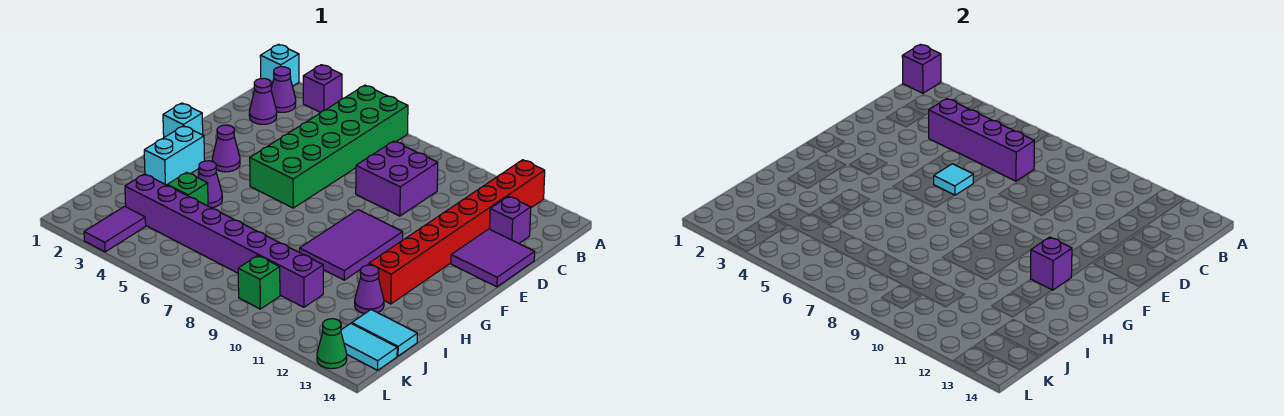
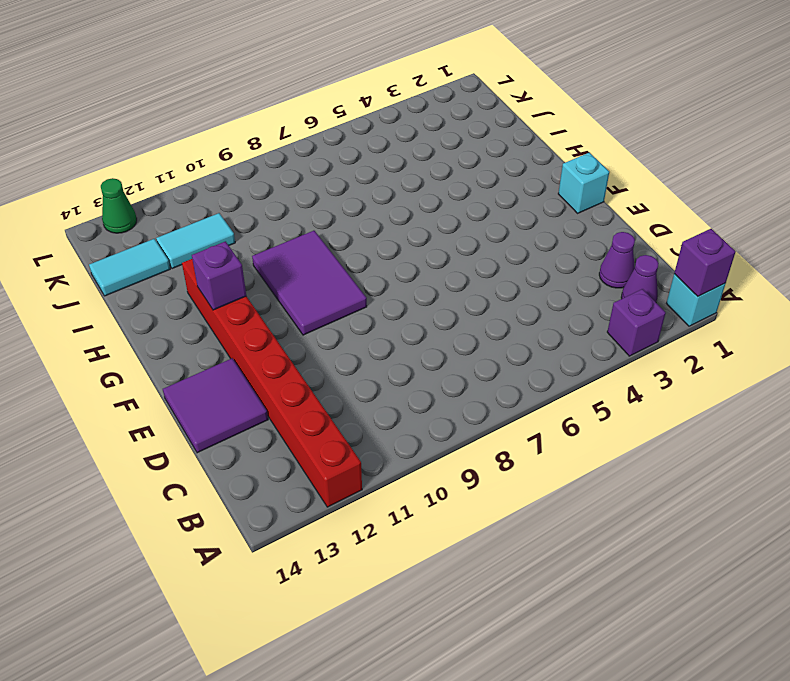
cyan tile J11:J12 level 1 -> cyan tile K13:K14 level 1
none -> green brick A5:F6 level 1
none -> purple brick C8:D9 level 1
none -> purple brick C13 level 1

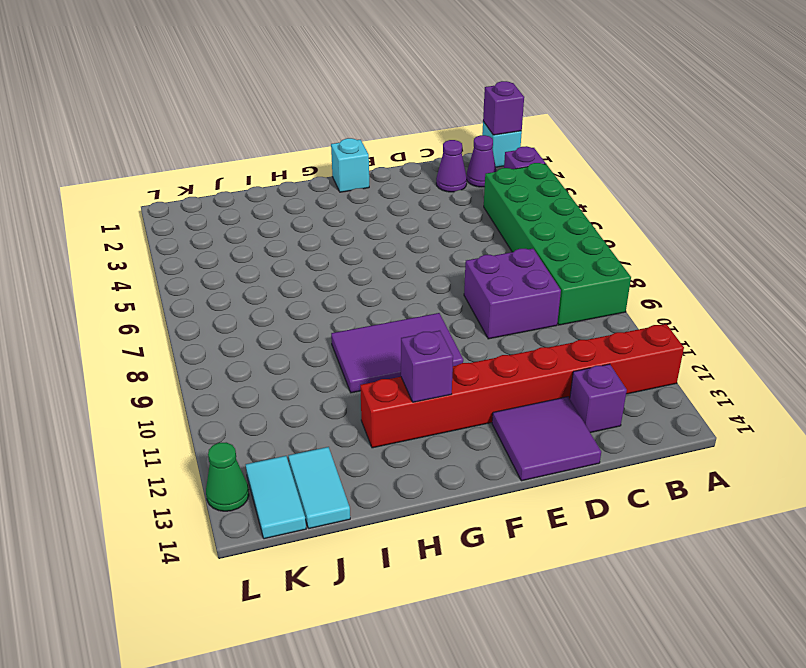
green brick A4:B9 level 1 -> green brick A5:F6 level 1
none -> purple cone F3 level 1
none -> cyan brick G2:H2 level 1
none -> purple cone H4 level 1

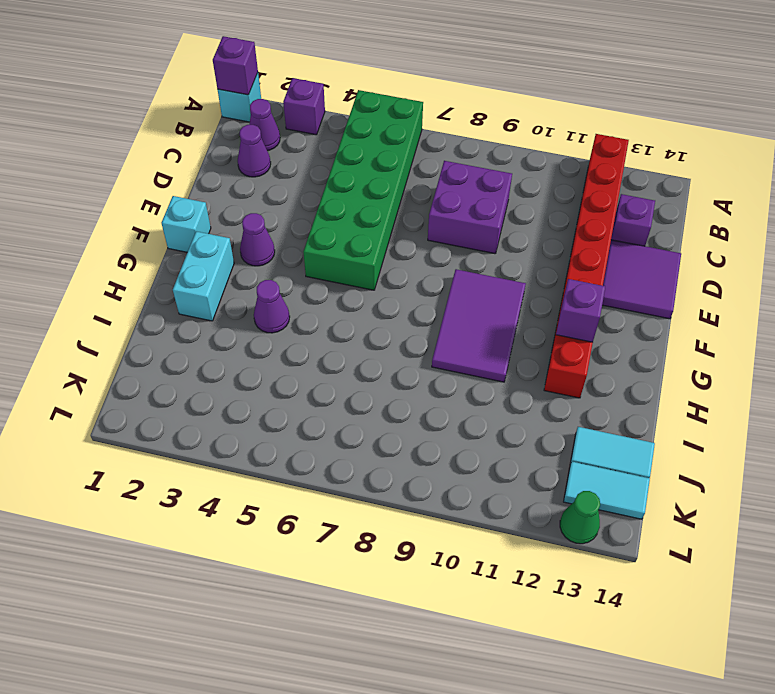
none -> green brick I4 level 1
none -> purple cone I12 level 1
none -> purple brick J3:J10 level 1

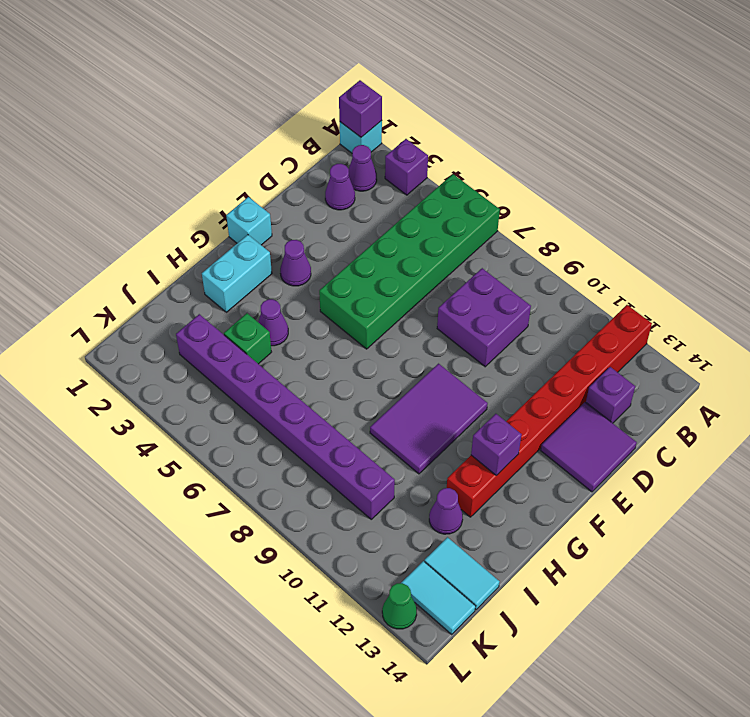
none -> purple tile K3:L3 level 1
none -> green brick K9 level 1
none -> purple brick C4:C7 level 2

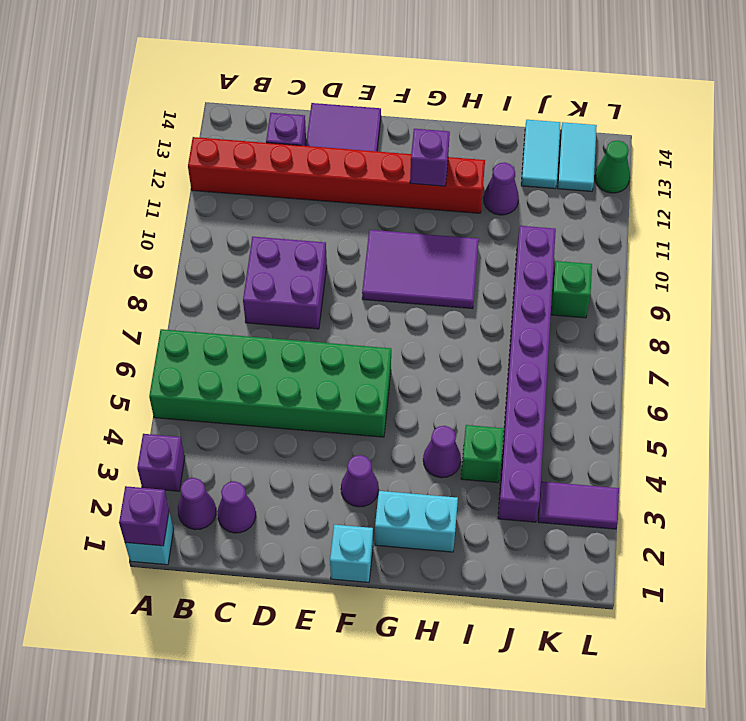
none -> purple brick C4:C7 level 2
none -> cyan tile E6 level 2

